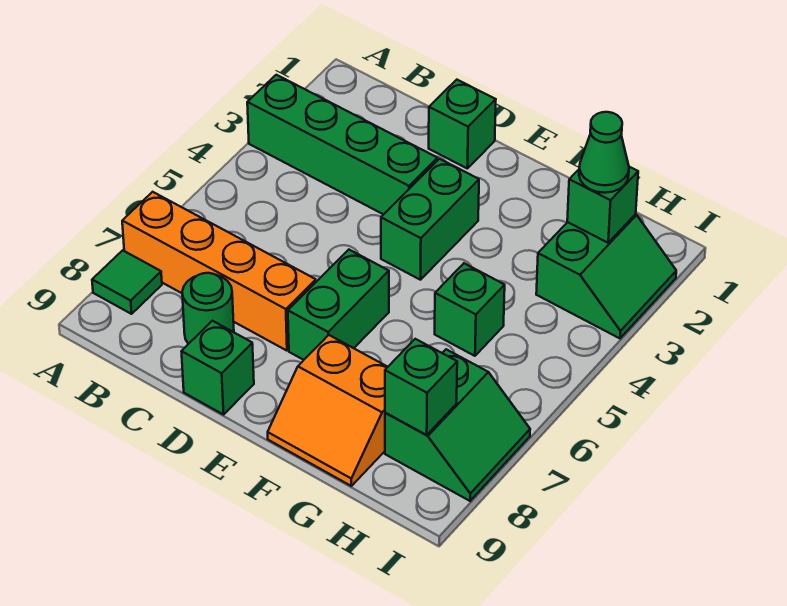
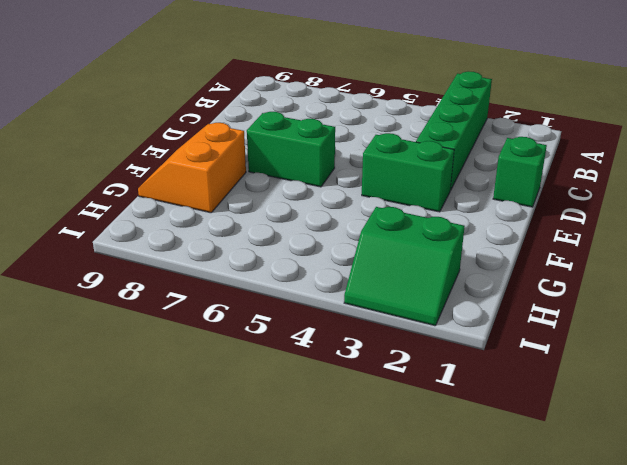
none -> orange brick A7:D7 level 1
none -> green tile A8 level 1
none -> green round brick C8 level 1

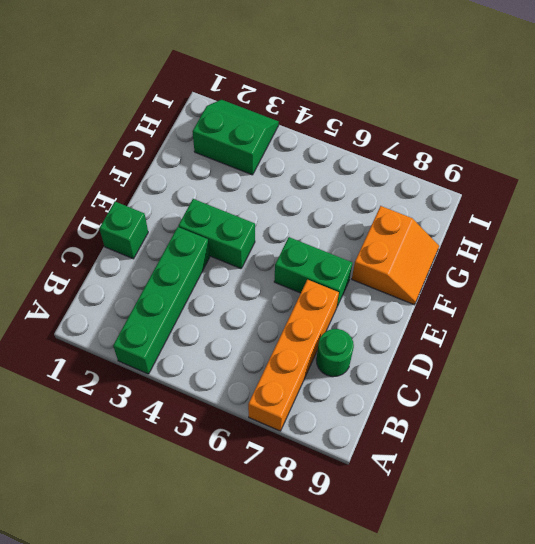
none -> green tile A8 level 1
none -> green brick D9 level 1
none -> green brick G5 level 1

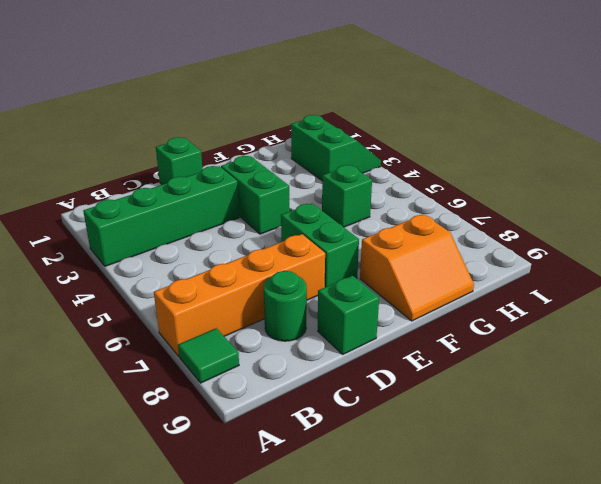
none -> green slope H7:I8 level 1 top H
none -> green brick H2 level 2
none -> green brick H8 level 2

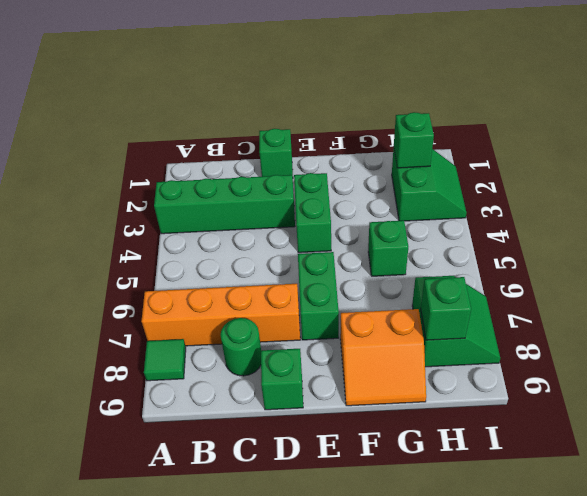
none -> green cone H2 level 3

